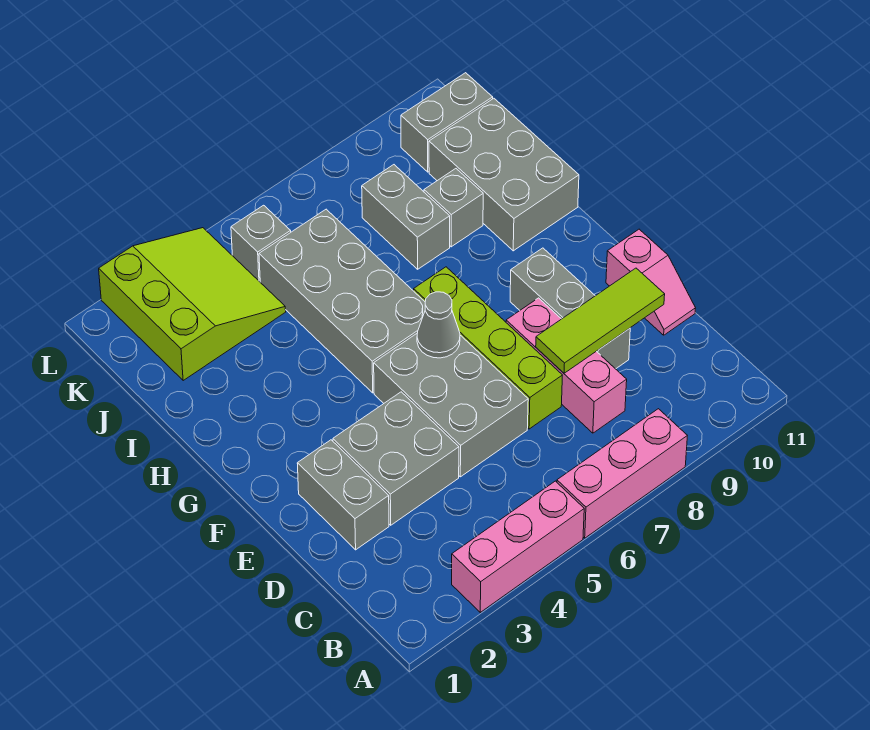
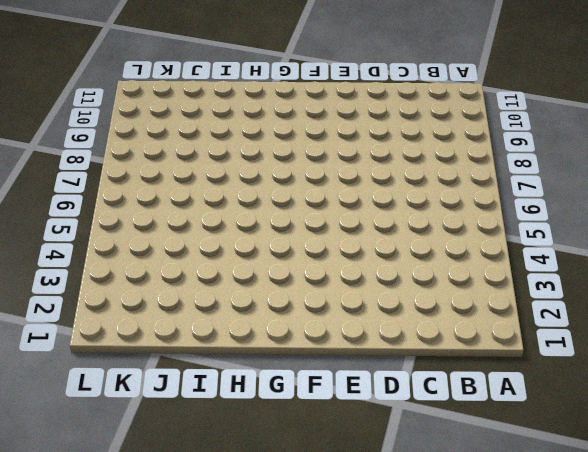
none -> pink brick A3:A5 level 1
none -> pink brick A6:A8 level 1
none -> pink brick C8:E8 level 1

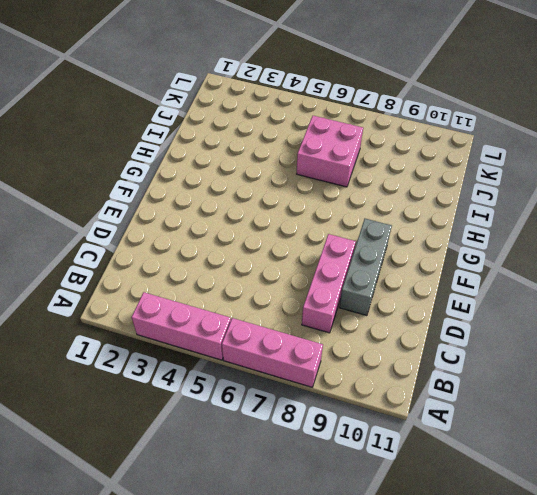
pink brick I6:J7 level 1 -> grey brick G5:J6 level 1
none -> grey brick D2:E2 level 1
none -> grey brick D3:E4 level 1
none -> grey brick D5:F6 level 1

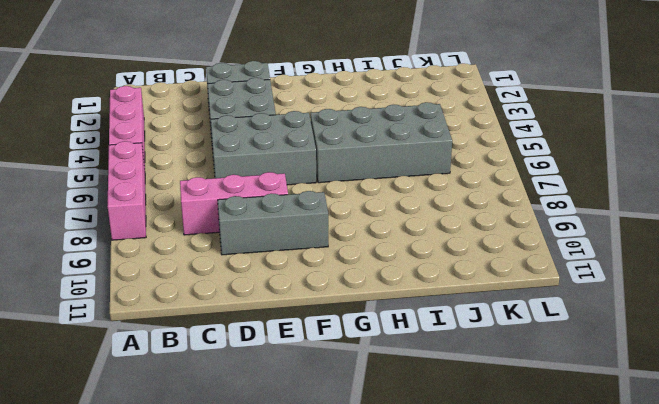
none -> lime brick D7:G7 level 1
none -> pink slope D11:E11 level 1 top E
none -> grey brick H10:J11 level 1

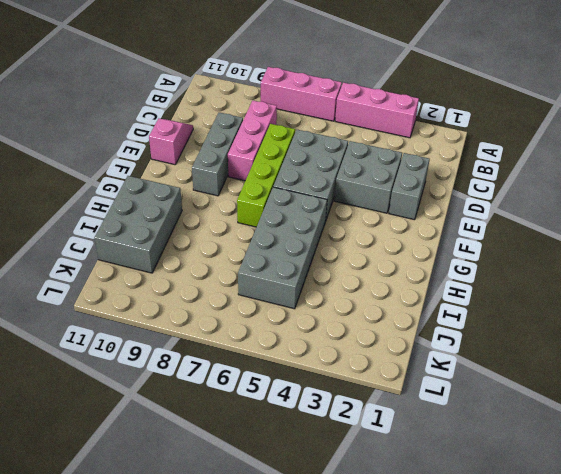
none -> grey brick I8:J8 level 1
none -> grey brick I9 level 1
none -> lime slope J2:L4 level 1 top 2

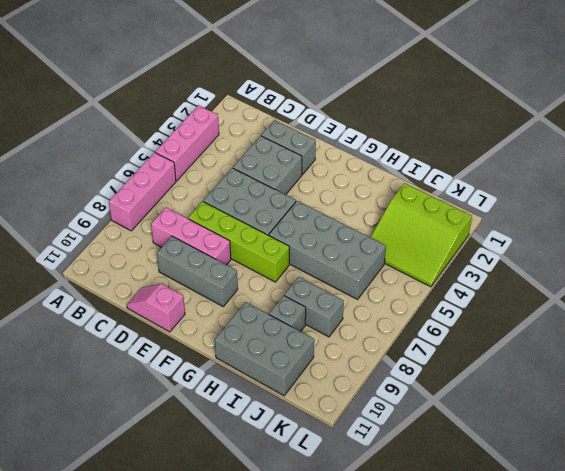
none -> grey brick K5 level 1
none -> grey brick K10:K11 level 1
none -> lime tile D8:D10 level 2

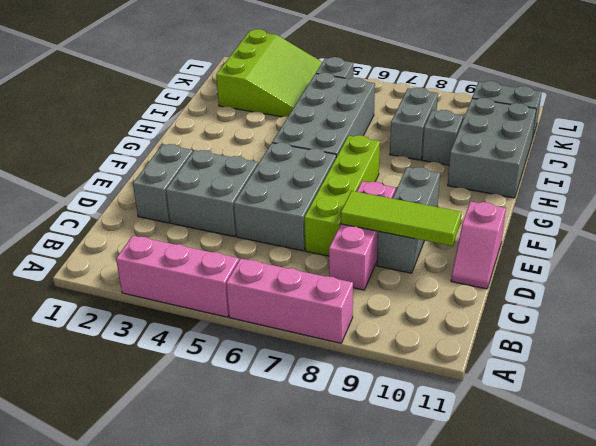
none -> grey cone F6 level 2

